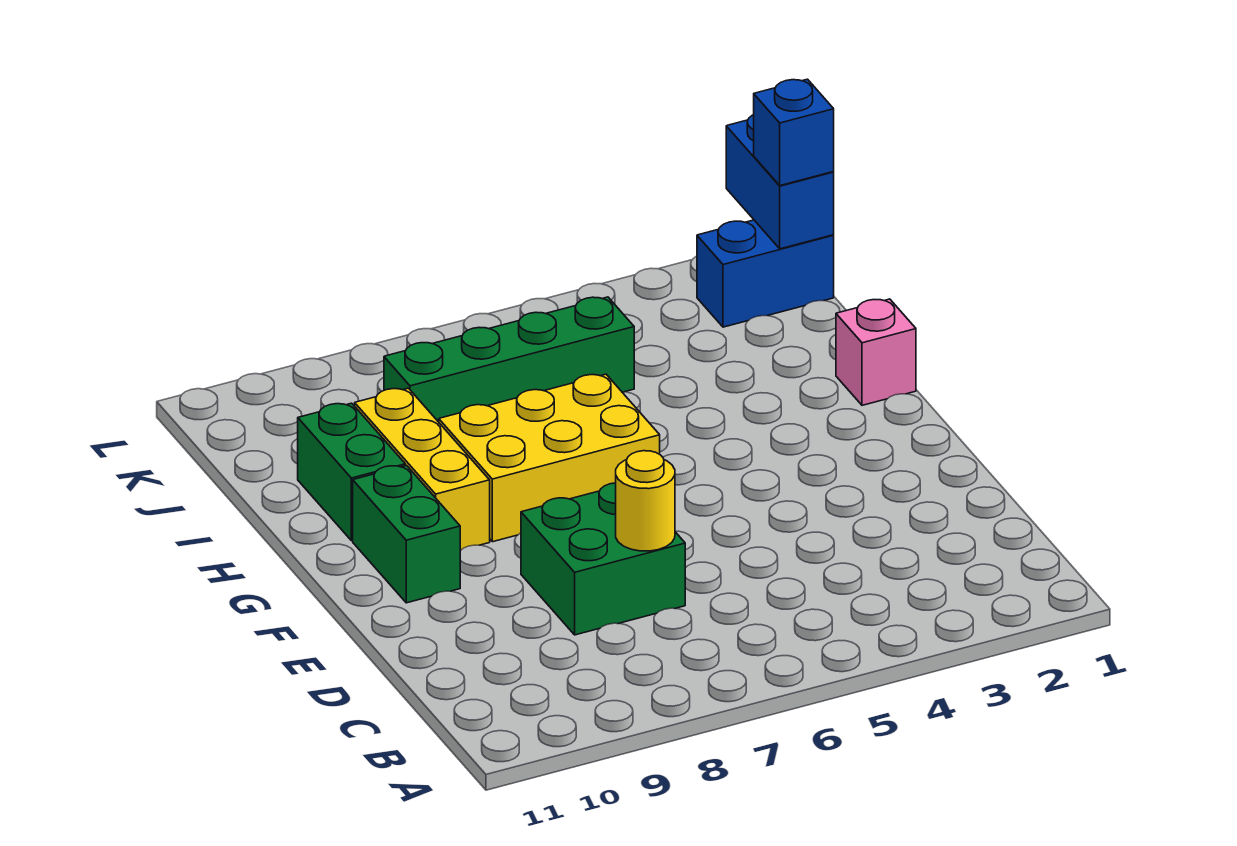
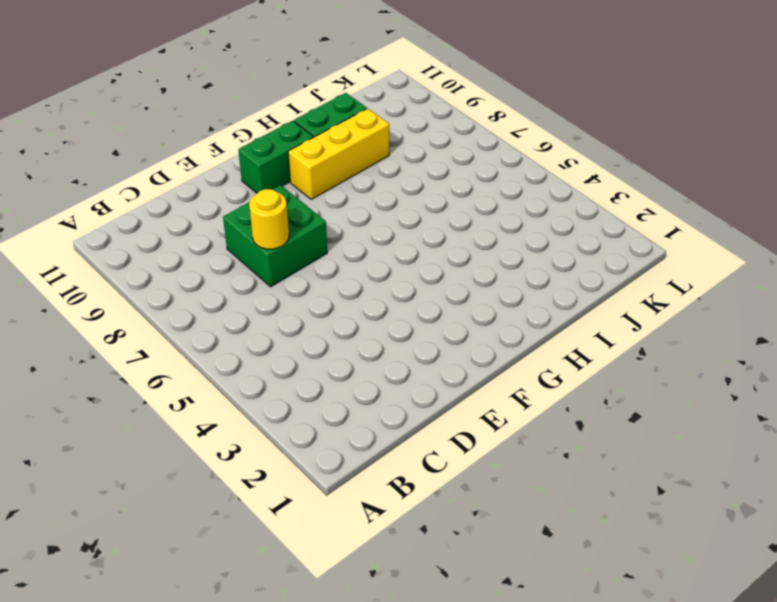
none -> yellow brick G6:H8 level 1
none -> pink brick H1 level 1

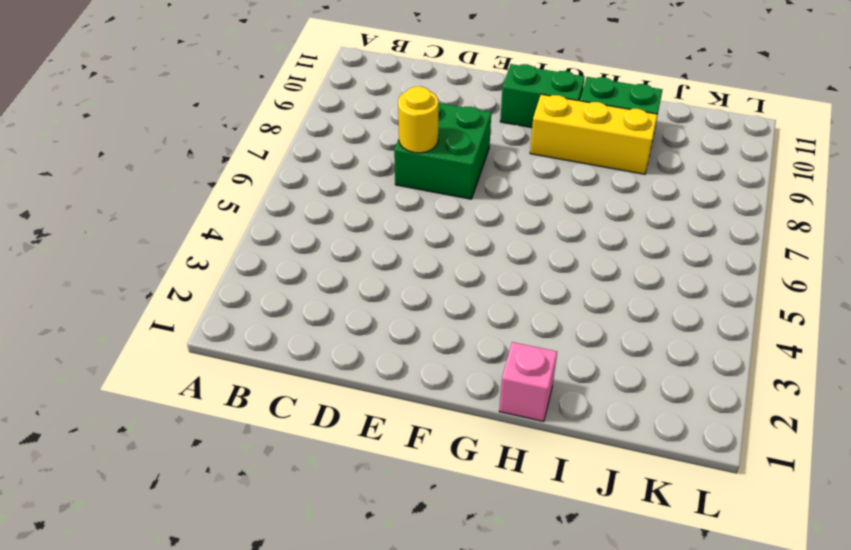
none -> yellow brick G6:H8 level 1
none -> green brick J5:J8 level 1

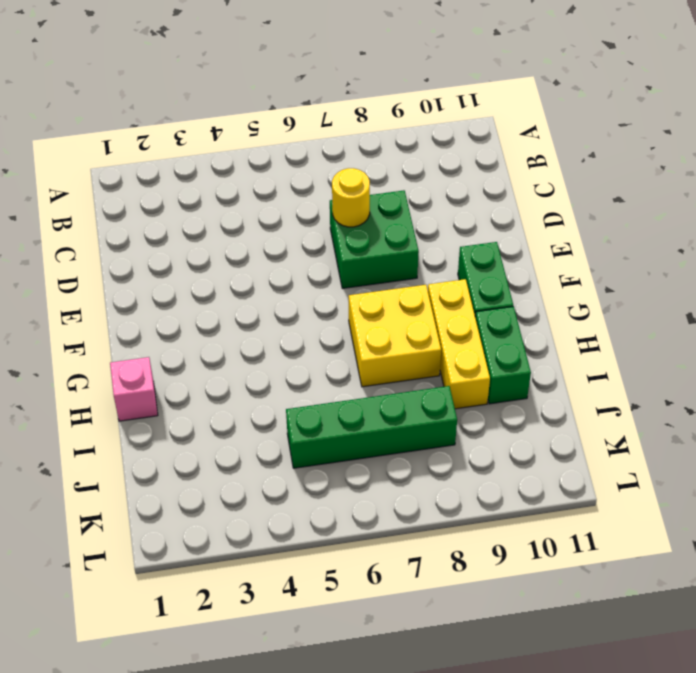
yellow brick G7:H8 level 1 -> yellow brick G6:H8 level 1
none -> blue brick K1:K2 level 1
none -> blue brick K1:L1 level 2

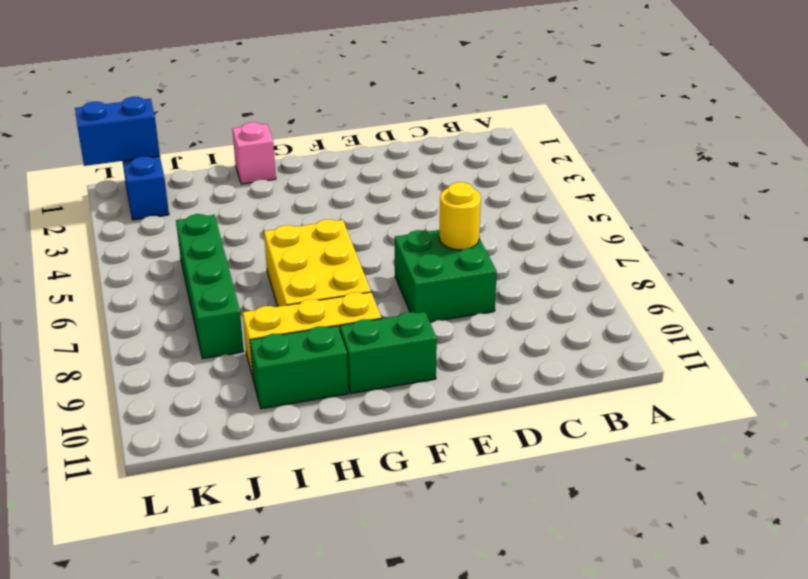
none -> blue brick K1 level 3

